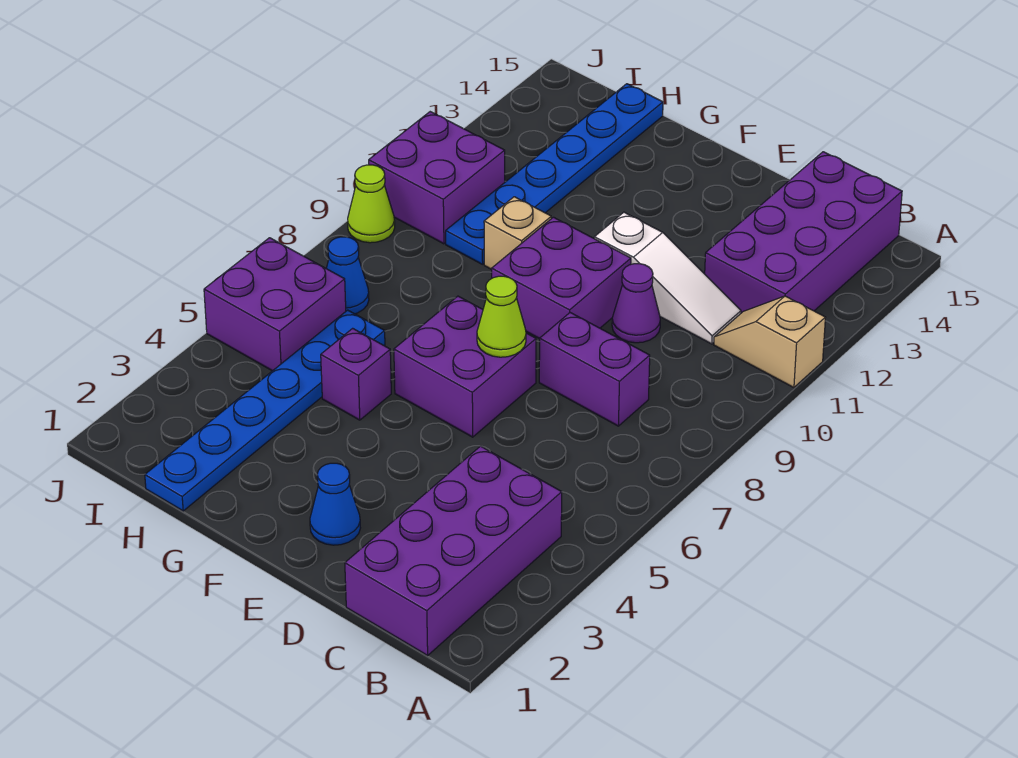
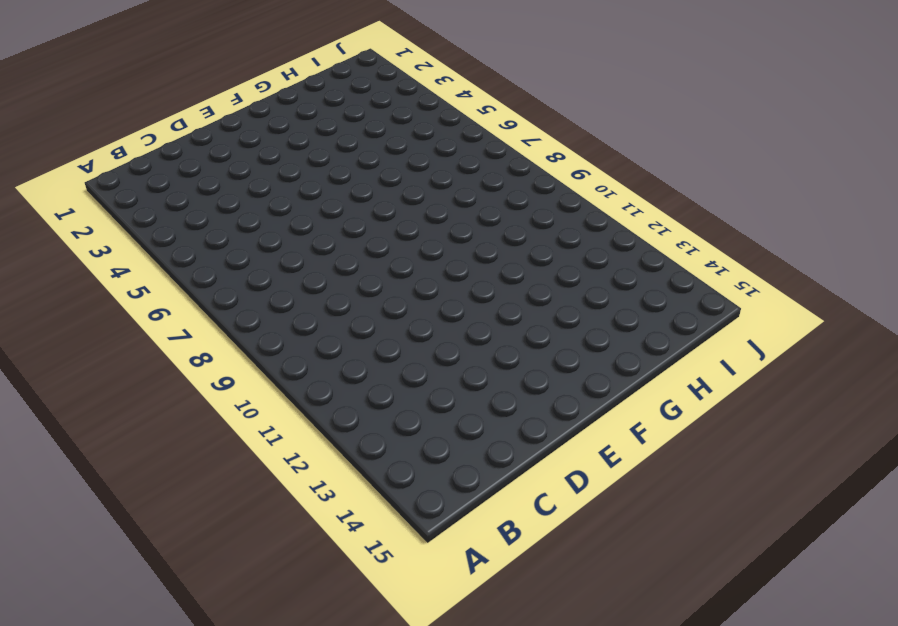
none -> tan slope A11:B11 level 1 top A
none -> purple brick B1:C4 level 1
none -> purple brick B12:C15 level 1

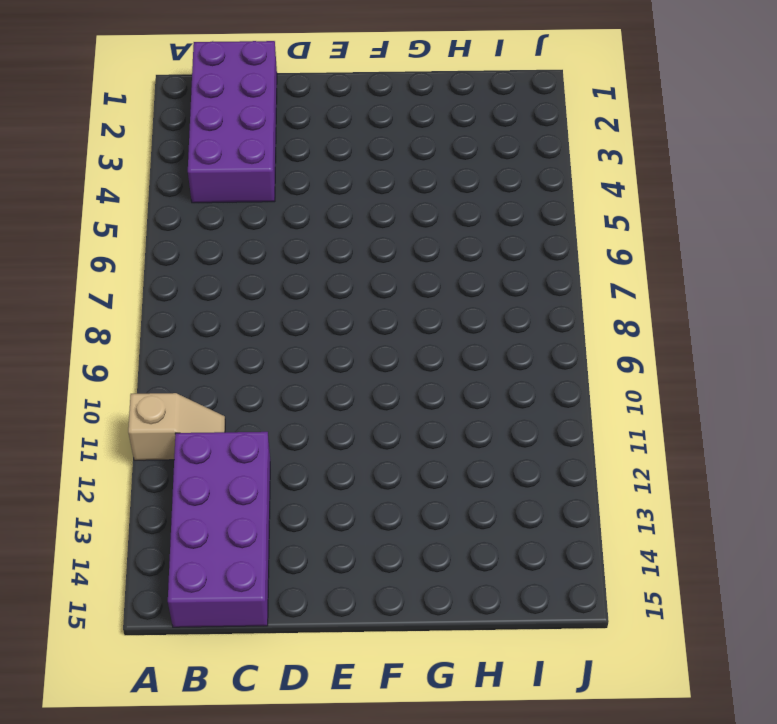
none -> purple brick C8:D8 level 1
none -> white slope C11:E11 level 1 top E
none -> purple cone D10 level 1

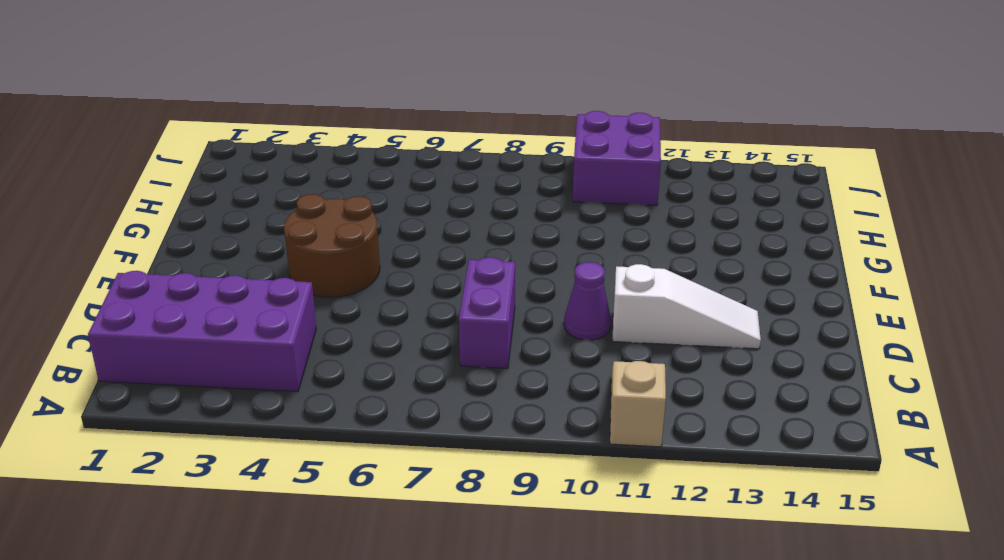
white slope D11:D13 level 1 top 11 -> white slope C11:E11 level 1 top E
brown round brick E4:F5 level 1 -> none
none -> purple brick B12:C15 level 1
none -> blue cone E2 level 1
none -> purple brick E6:F7 level 1

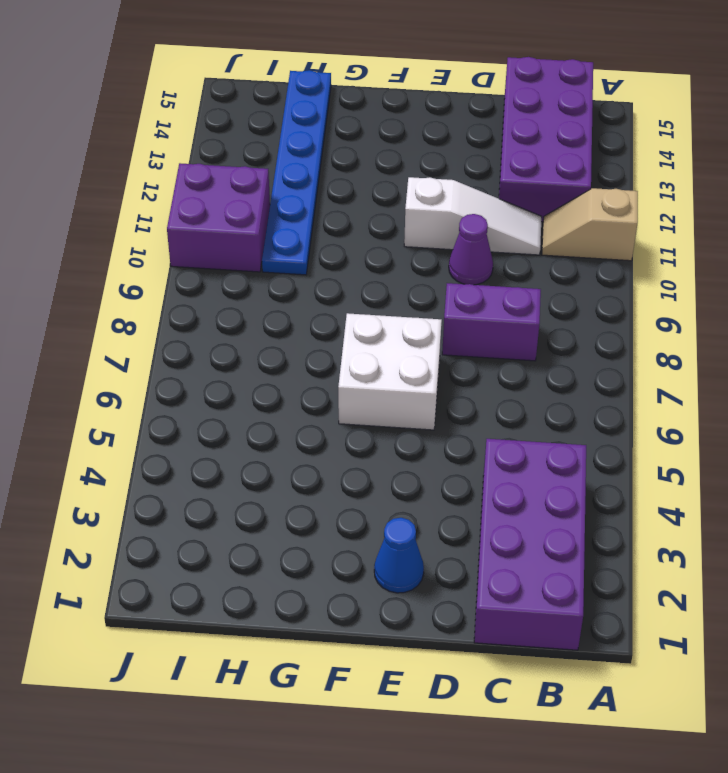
white brick E6:F7 level 1 -> purple brick E6:F7 level 1
none -> purple brick E9:F10 level 1
none -> purple brick G5 level 1
none -> tan brick G10 level 1

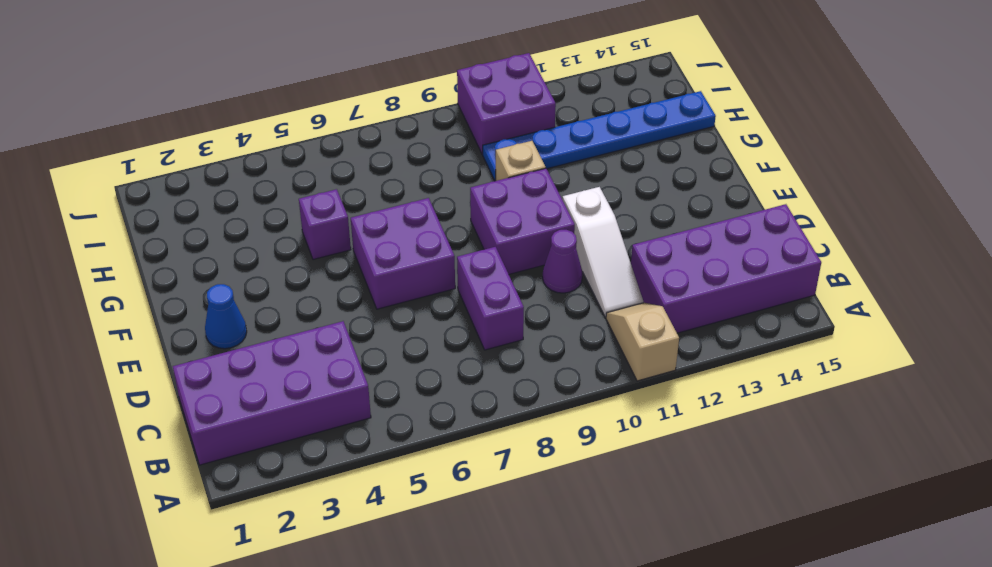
none -> blue plate H1:H6 level 1
none -> purple brick I5:J6 level 1
none -> blue cone I7 level 1

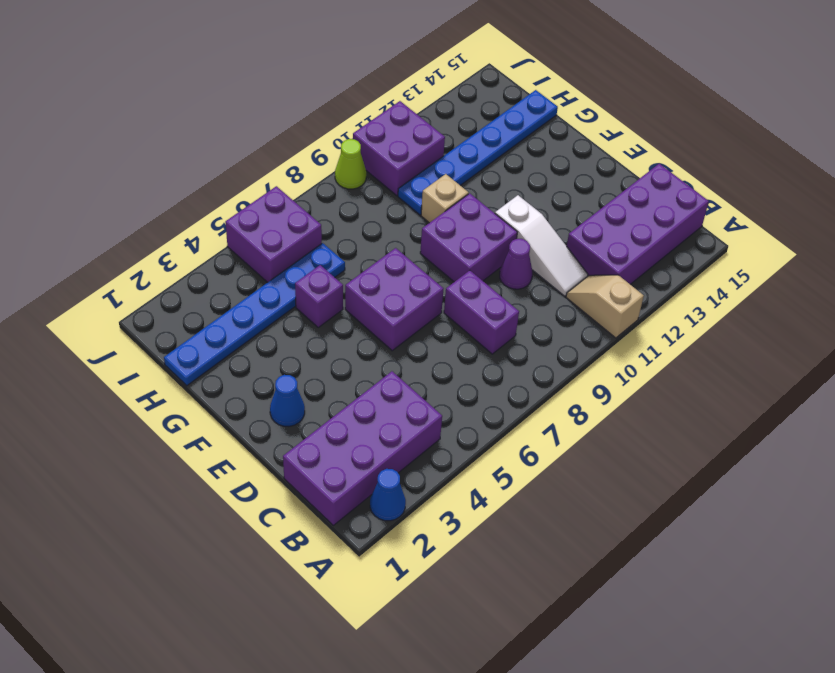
blue cone A2 level 1 -> blue cone I7 level 1
none -> lime cone E7 level 2

